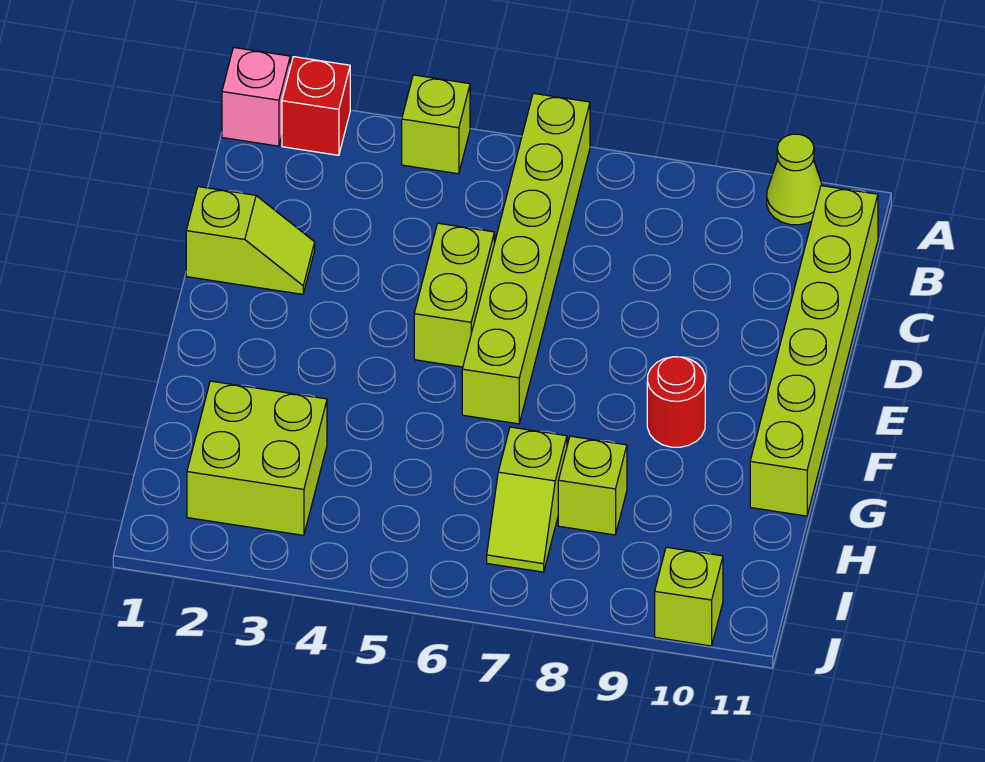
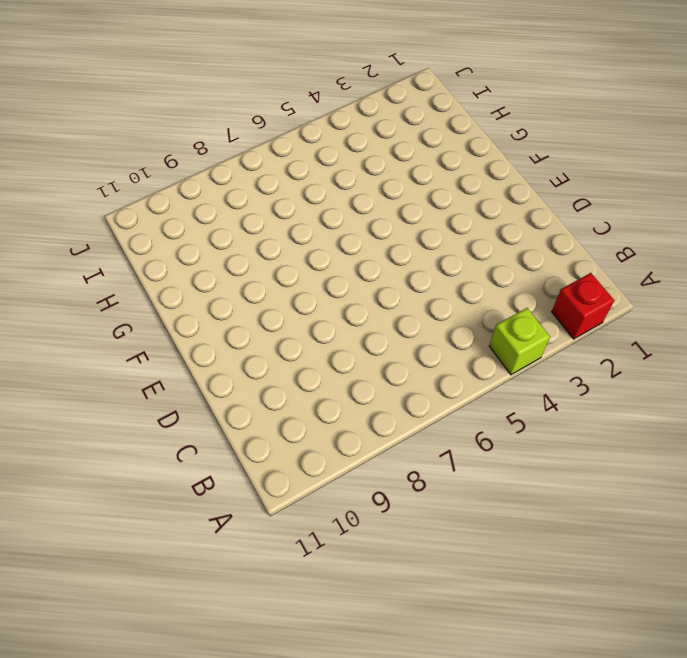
none -> pink brick A1 level 1
none -> lime brick A6:F6 level 1
none -> lime cone A10 level 1

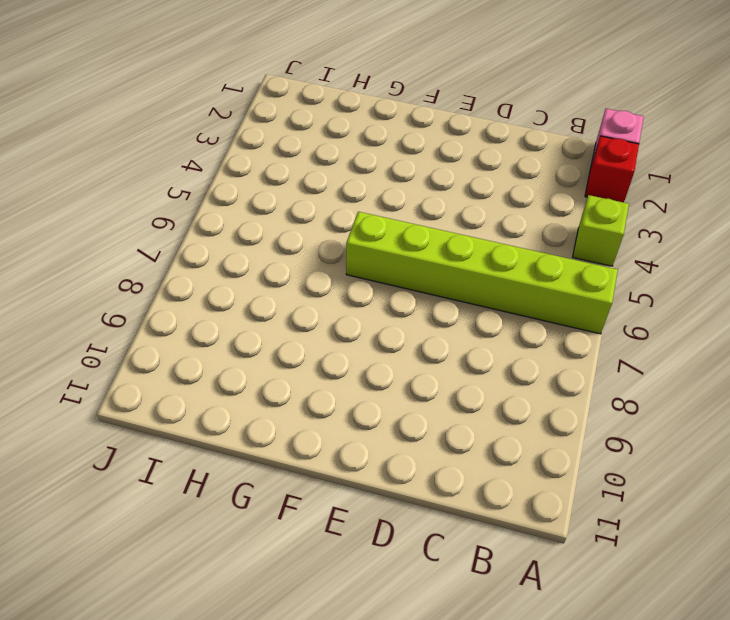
none -> lime cone A10 level 1
none -> lime brick B11:G11 level 1
none -> lime slope D1:D2 level 1 top 1

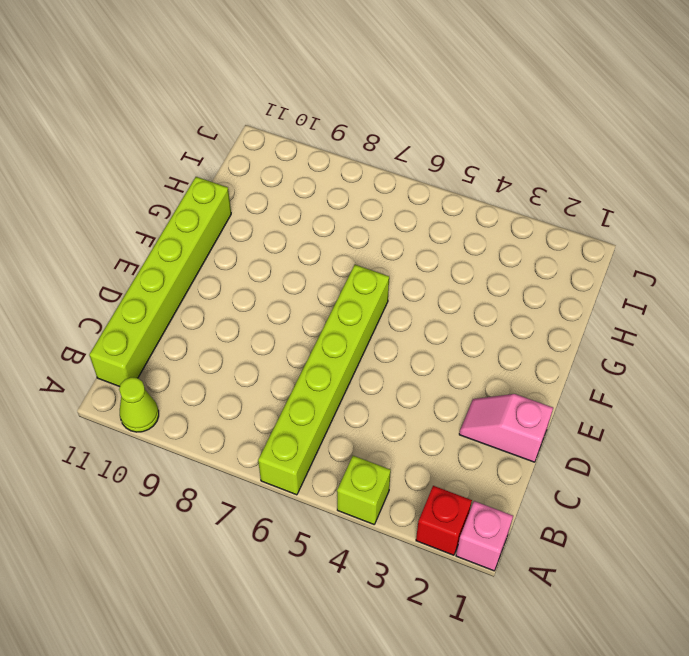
pink slope D1:D2 level 1 top 1 -> lime slope D1:D2 level 1 top 1
none -> lime brick D5:E5 level 1
none -> red round brick F9 level 1
none -> lime brick H2:I3 level 1

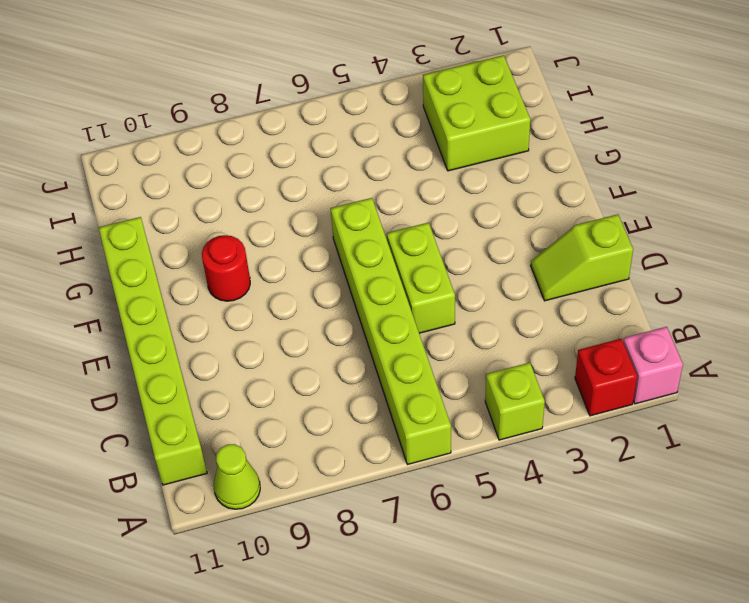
none -> lime slope H7:I7 level 1 top H
none -> lime brick H8 level 1
none -> lime brick J10 level 1

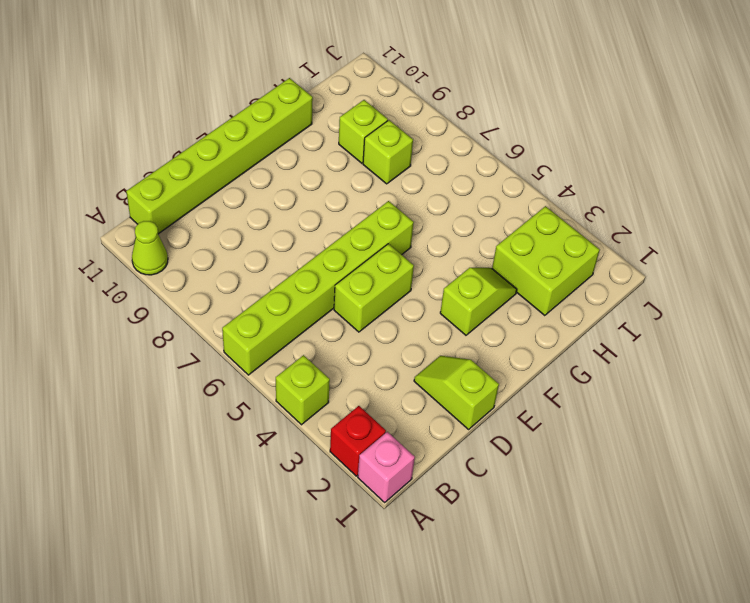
lime slope F3:G3 level 1 top F -> lime slope H7:I7 level 1 top H
lime brick H9 level 1 -> lime brick J10 level 1
none -> red round brick F9 level 1

